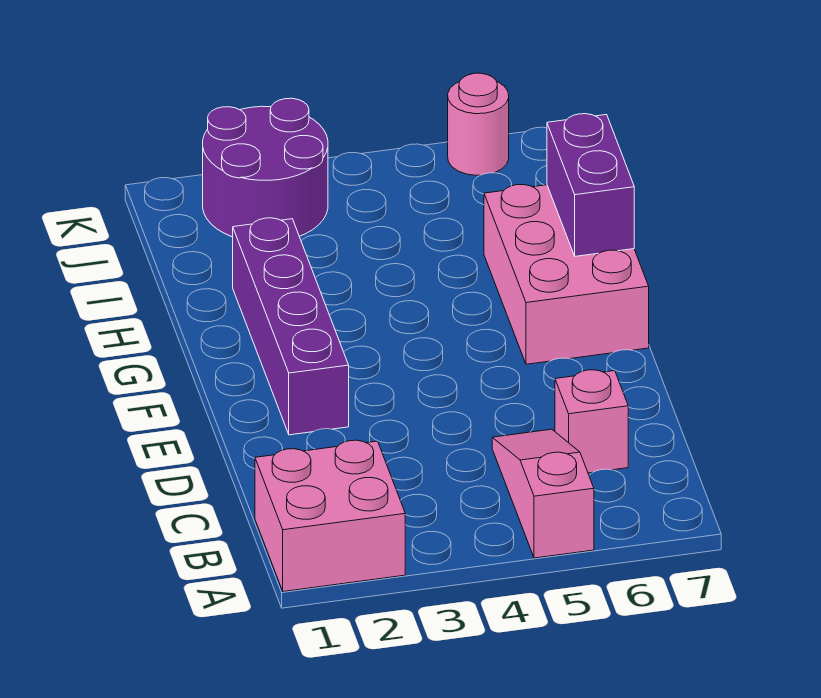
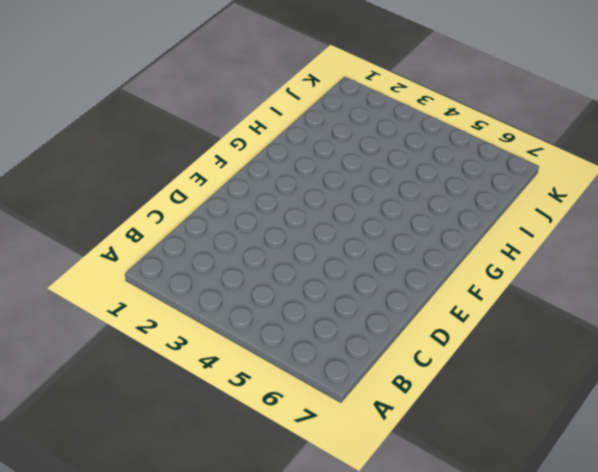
none -> pink brick A1:B2 level 1
none -> pink slope A5:C5 level 1 top A

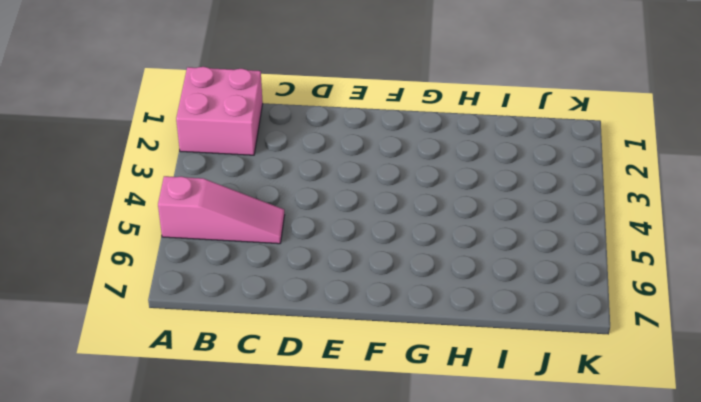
none -> pink brick C6 level 1
none -> purple brick E2:H2 level 1

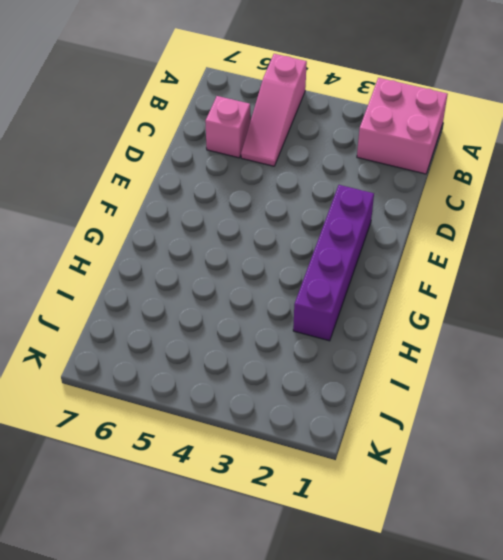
none -> pink brick F6:H7 level 1
none -> purple round brick J2:K3 level 1

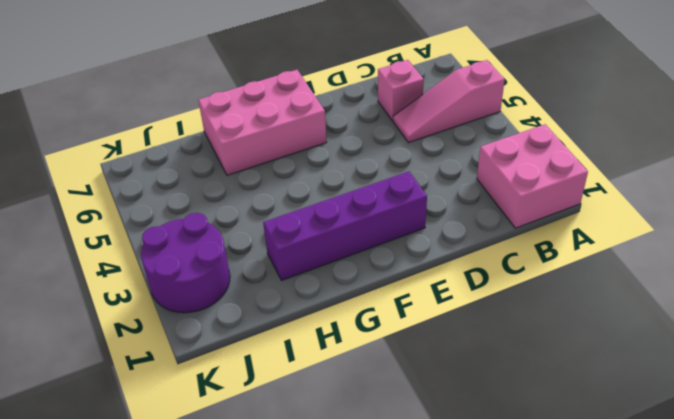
none -> pink round brick K6 level 1
none -> purple brick G7:H7 level 2

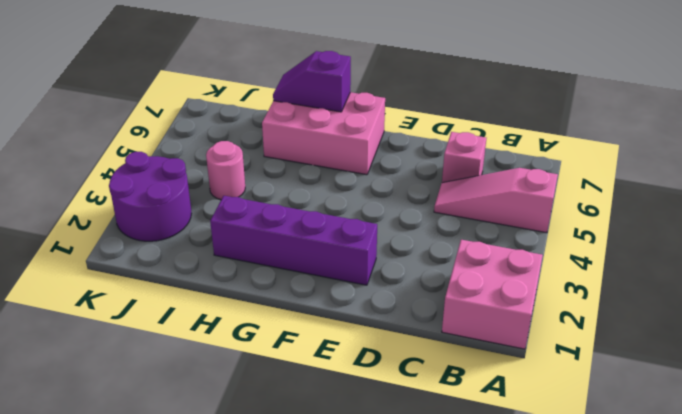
purple slope G7:H7 level 2 top G -> purple brick G7:H7 level 2
pink round brick I4 level 1 -> pink round brick K6 level 1

